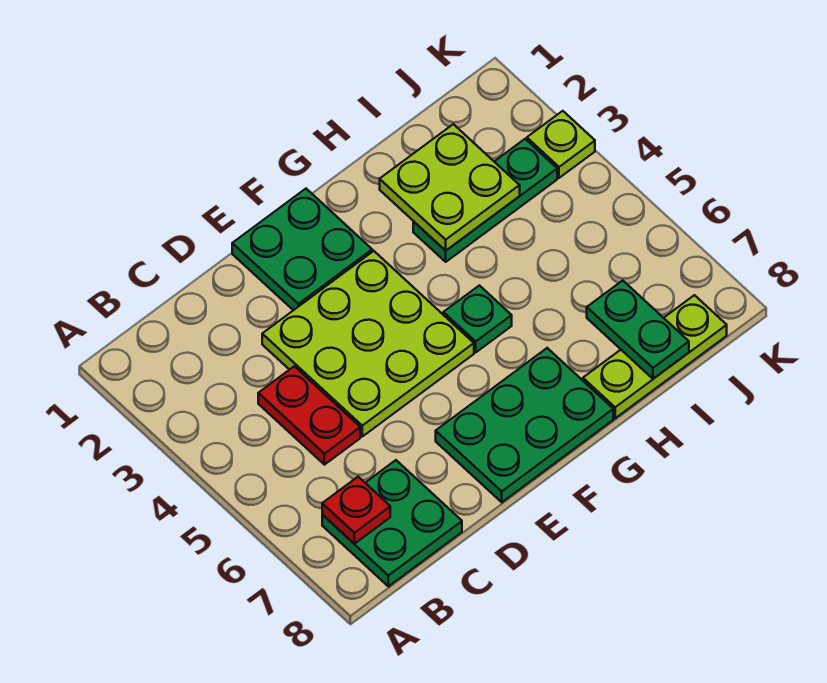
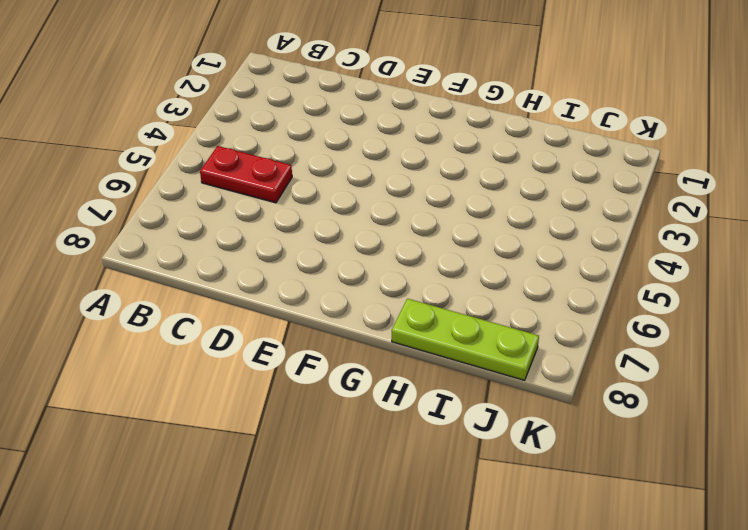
red plate B5:C5 level 1 -> red plate C4:C5 level 1
none -> green plate B7:C8 level 1
none -> lime plate D3:F5 level 1
none -> green plate E1:F2 level 1

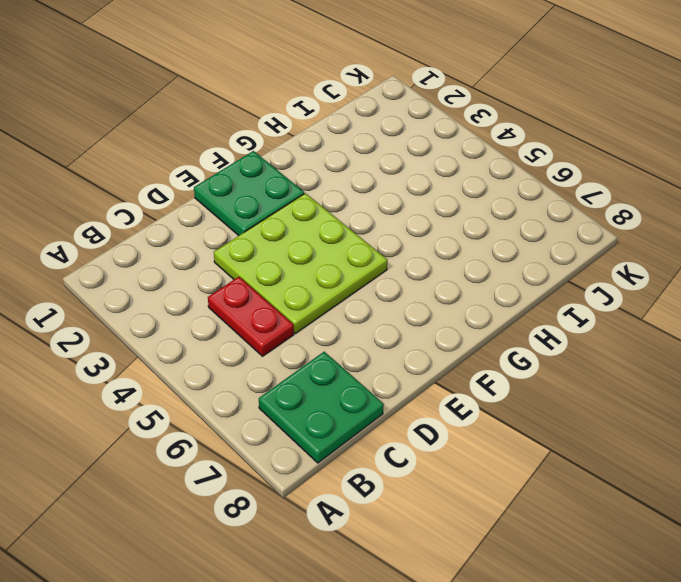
none -> green plate E7:G8 level 1
none -> green plate G5 level 1
none -> green plate H3:J3 level 1

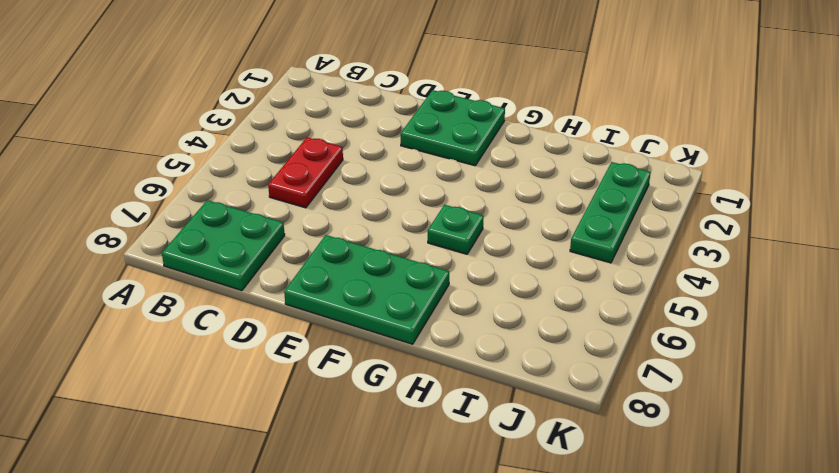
green plate J2:J4 level 1 -> green plate H3:J3 level 1
none -> lime plate D3:F5 level 1
none -> lime plate H8:J8 level 1
none -> lime plate K3 level 1

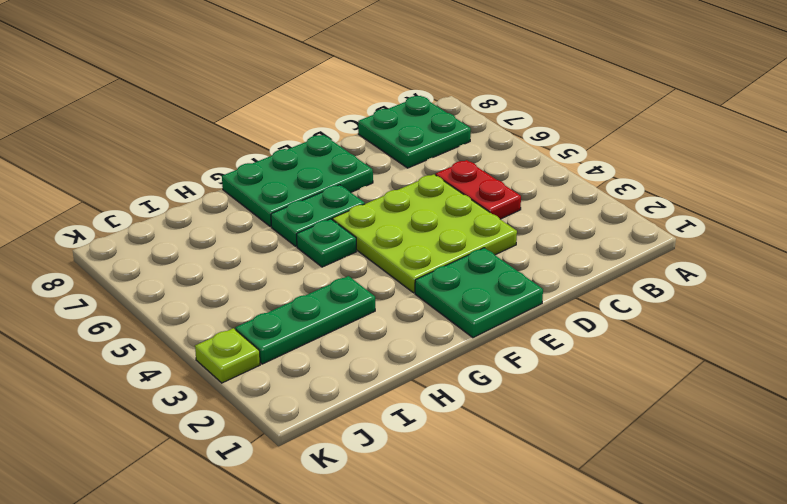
green plate F6:G6 level 1 -> green plate I7:I8 level 2
none -> lime plate H8:J8 level 1
none -> red plate B7 level 2
none -> lime plate H2:I3 level 2

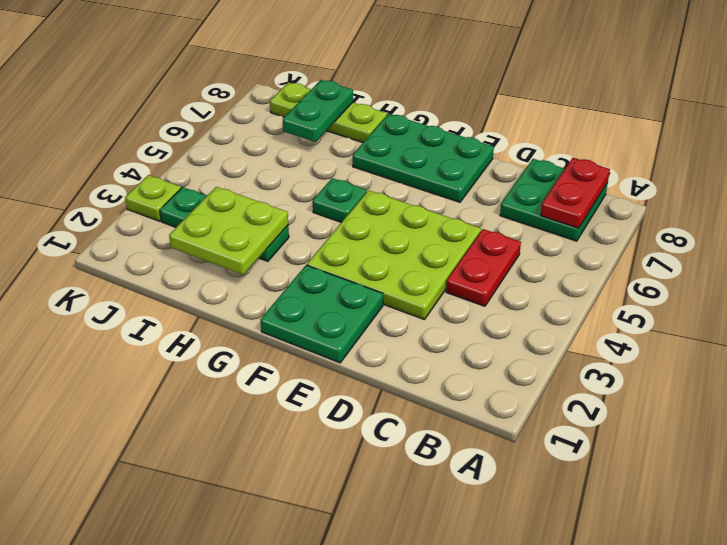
red plate B7:B8 level 2 -> red plate B7 level 2

